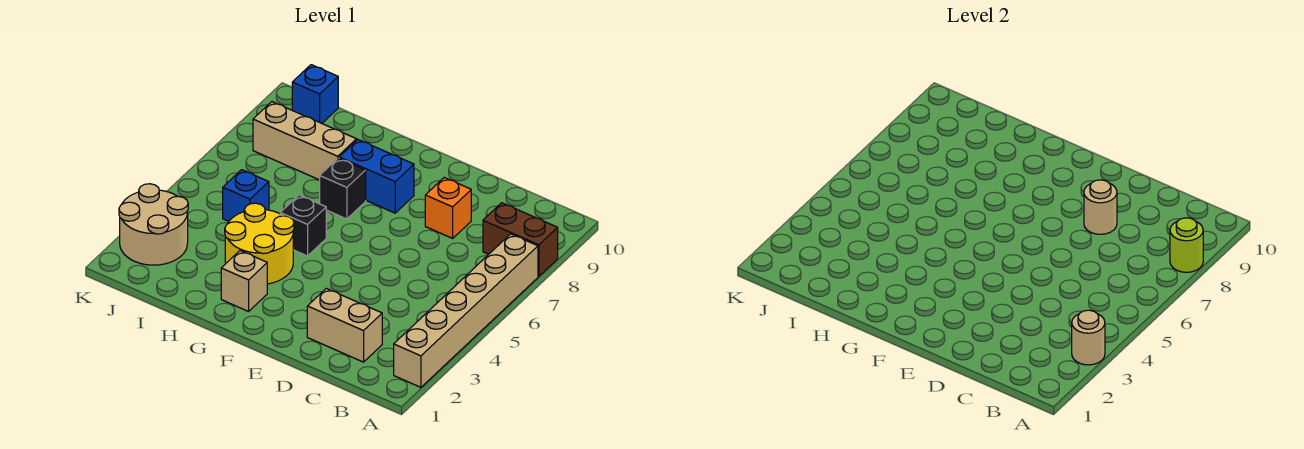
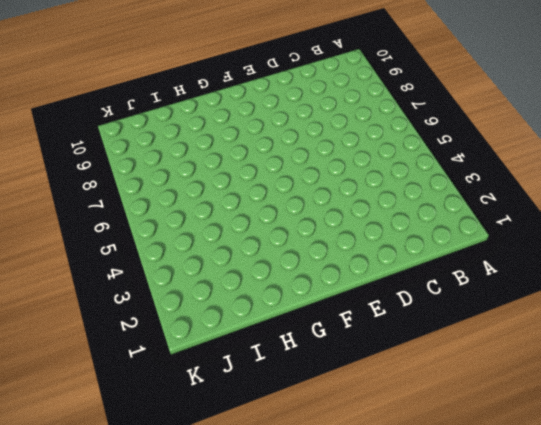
none -> tan brick A2:A7 level 1
none -> brown brick A8:B8 level 1
none -> tan brick C2:D2 level 1

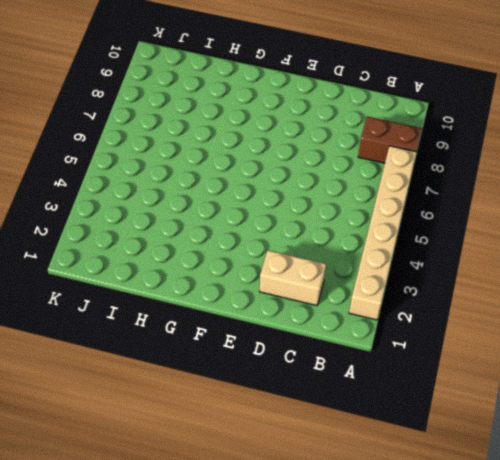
none -> orange brick D8 level 1
none -> blue brick F8:G8 level 1
none -> tan brick G2 level 1

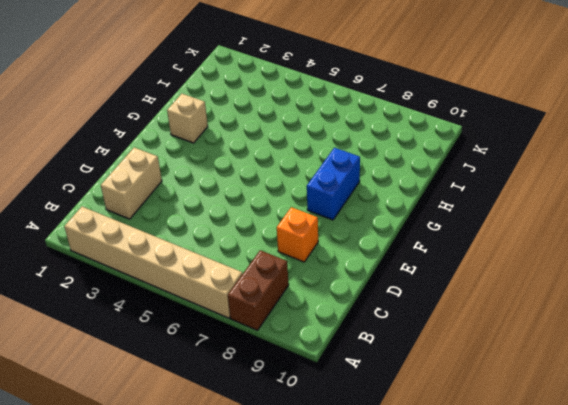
none -> yellow round brick G3:H4 level 1
none -> black brick G5 level 1
none -> black brick G7 level 1

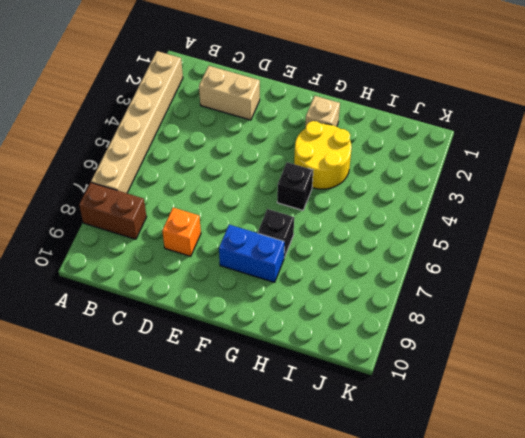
none -> tan brick H8:J8 level 1
none -> blue brick I5 level 1
none -> tan round brick J2:K3 level 1

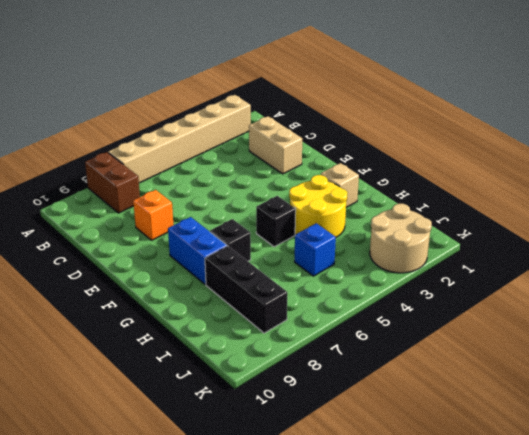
black brick H8:J8 level 1 -> tan brick H8:J8 level 1
none -> blue brick J10 level 1
none -> tan round brick A3 level 2
none -> lime round brick A8 level 2

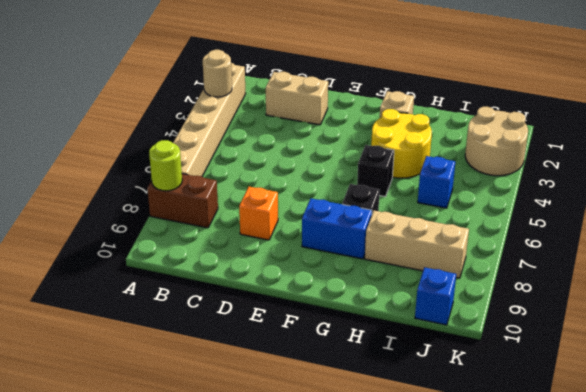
none -> tan round brick D8 level 2

